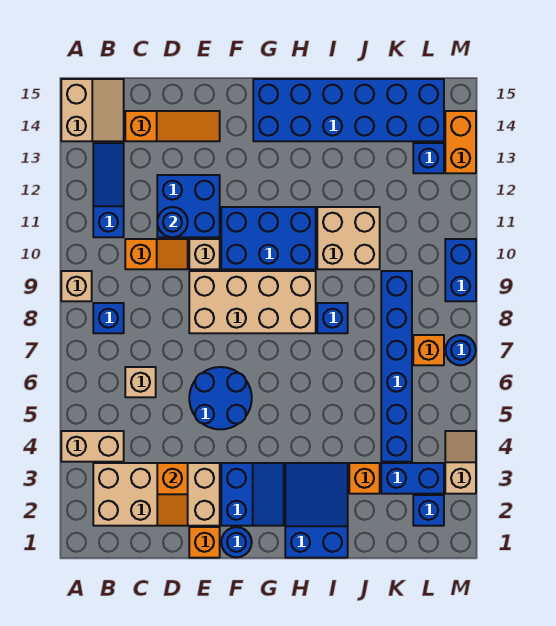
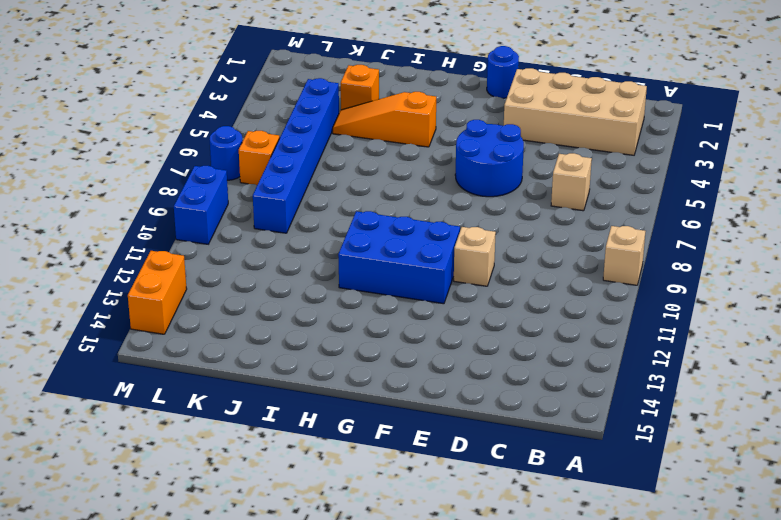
orange slope H4:J4 level 1 top H -> orange slope C14:E14 level 1 top C
none -> tan brick A4:B4 level 1
none -> tan slope A14:B15 level 1 top A
none -> blue brick B8 level 1
none -> blue slope B11:B13 level 1 top 11

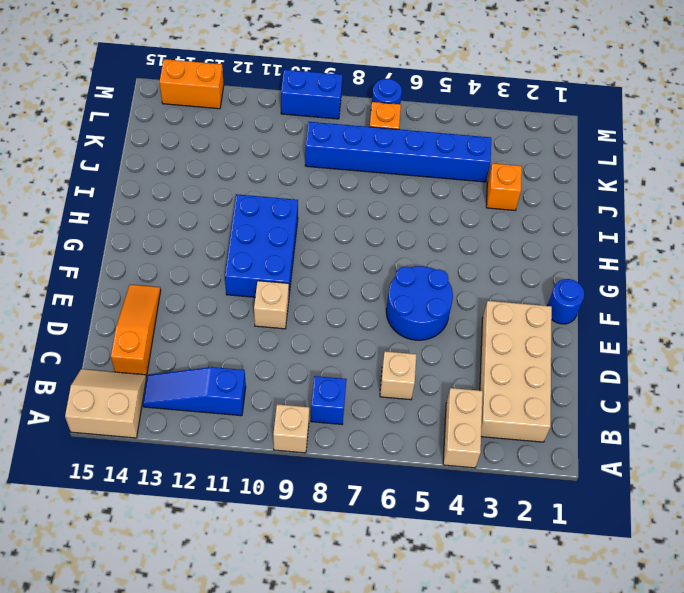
none -> orange slope C10:D10 level 1 top C
none -> blue brick D11:E12 level 1
none -> orange brick E1 level 1
none -> tan brick E8:H9 level 1

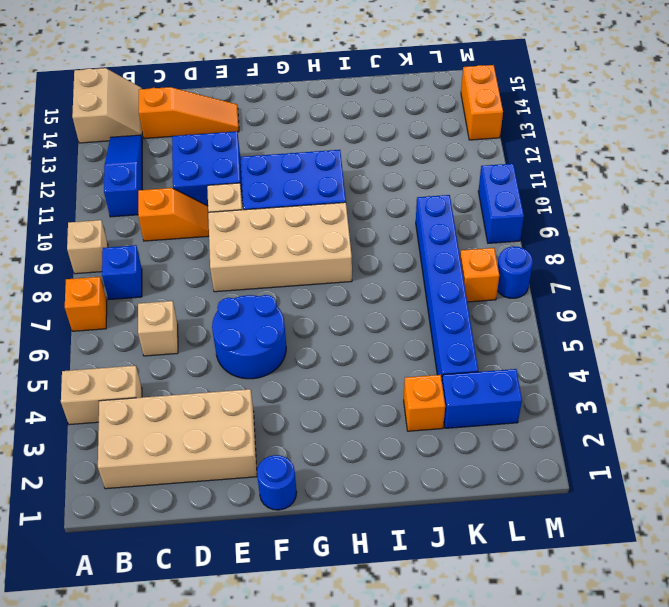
orange brick A7 level 1 -> orange brick E1 level 1
none -> blue slope F2:G3 level 1 top F
none -> blue brick G14:L15 level 1
none -> blue slope H1:I3 level 1 top 1
none -> blue brick I8 level 1

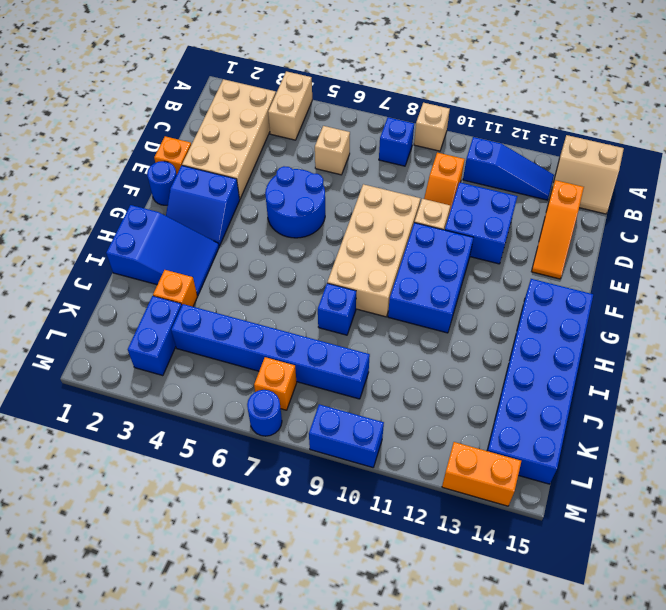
none -> tan brick I10:J11 level 1
none -> blue brick L2 level 1
none -> blue brick L13 level 1
none -> tan slope M3:M4 level 1 top 3

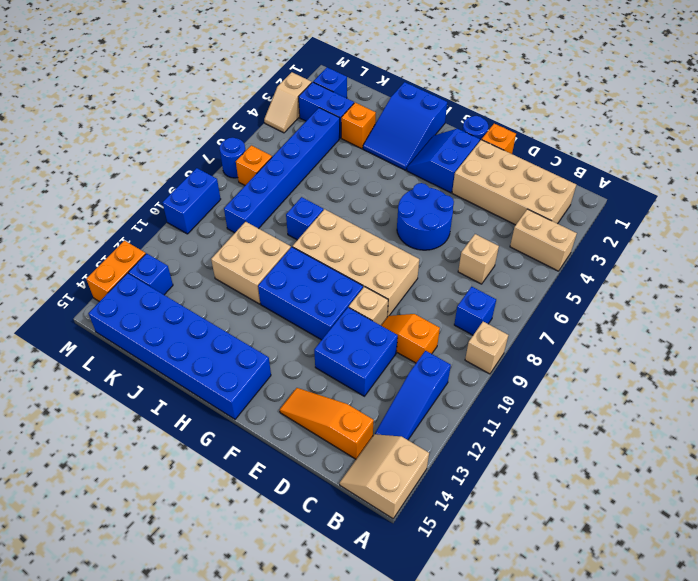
none -> orange slope D2:D3 level 2 top 3
none -> blue round brick D11 level 2

